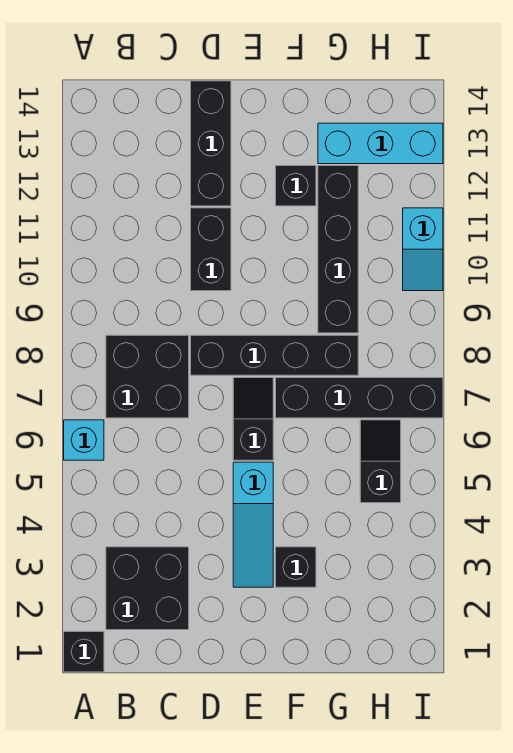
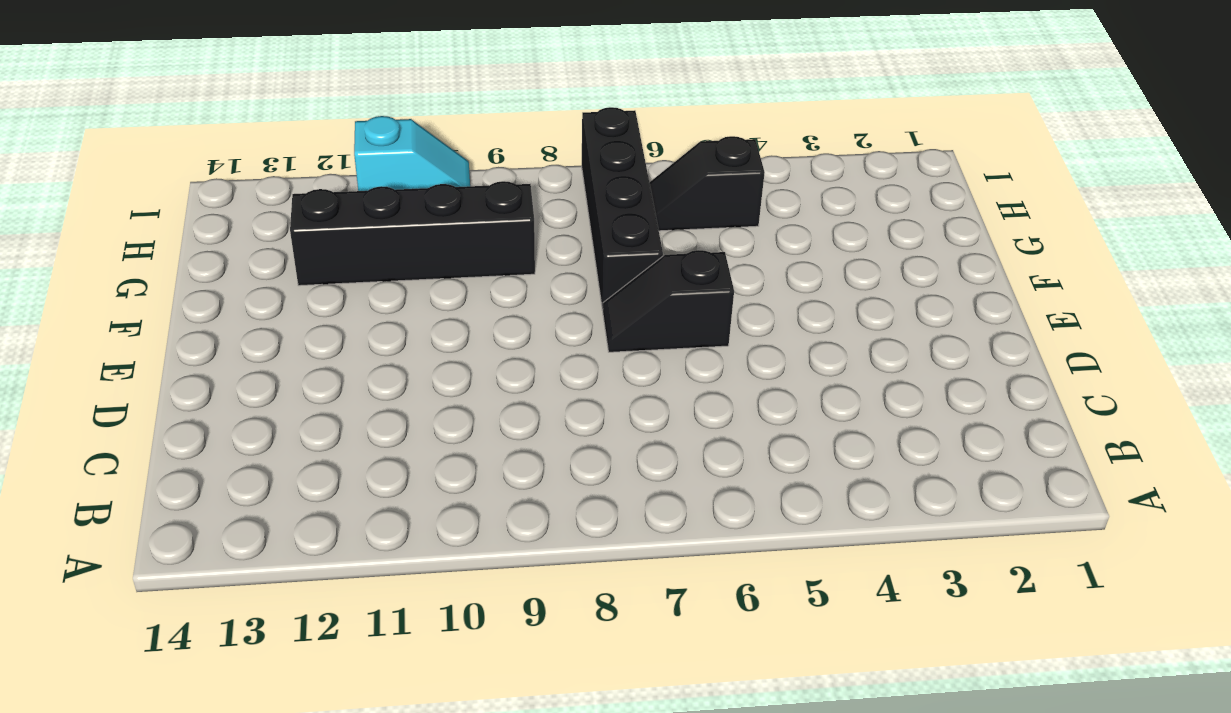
none -> black brick A1 level 1
none -> cyan brick A6 level 1
none -> black brick B2:C3 level 1

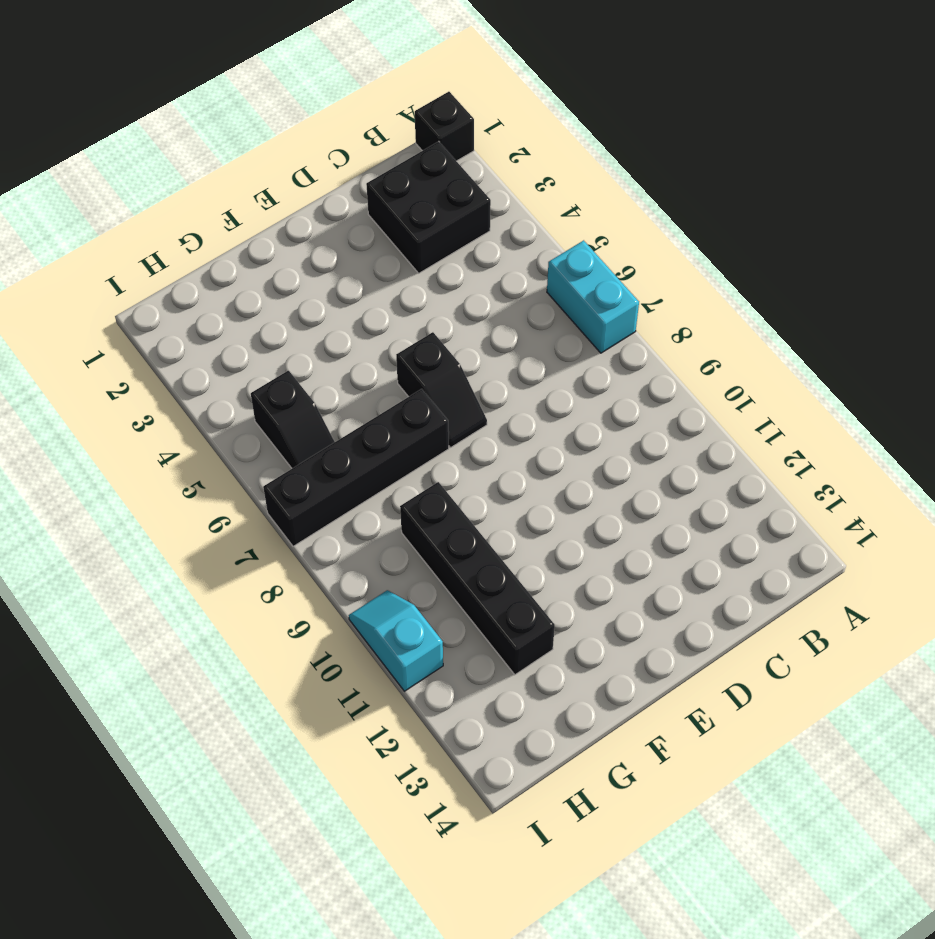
cyan brick A6:A7 level 1 -> cyan brick A6 level 1
none -> black brick B7:C8 level 1
none -> black brick D8:G8 level 1
none -> black brick D10:D11 level 1

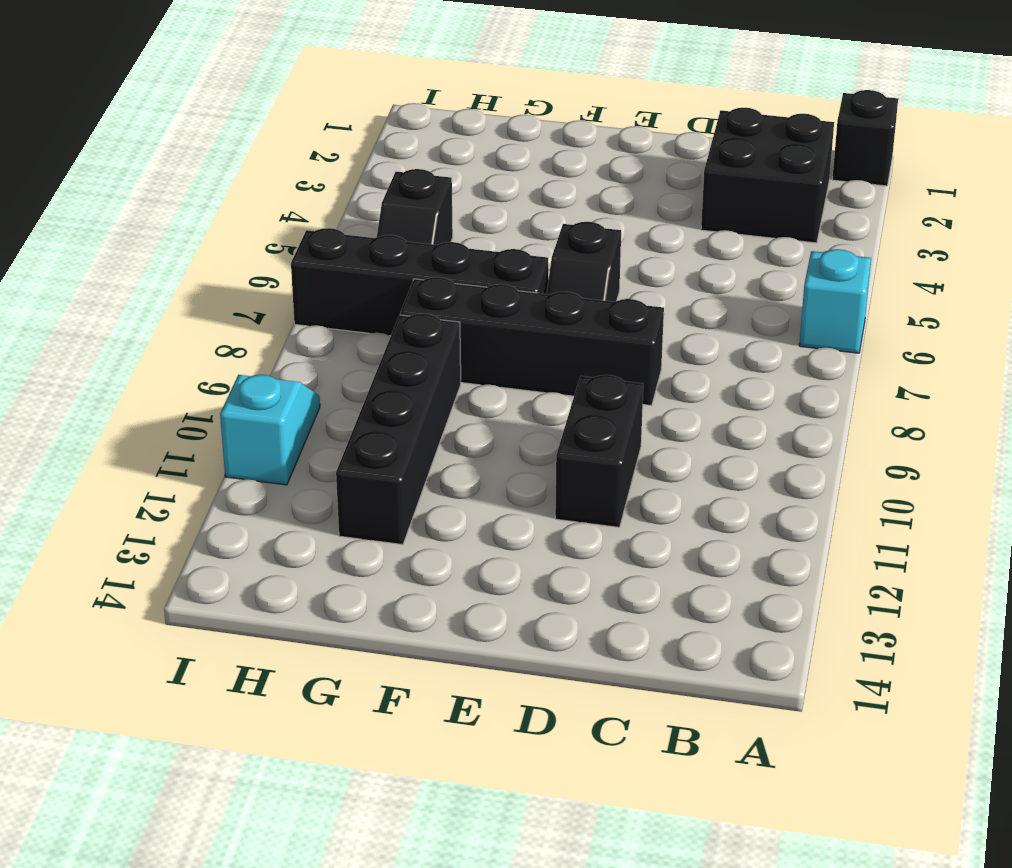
none -> black brick B7:C8 level 1
none -> black brick D12:D14 level 1
none -> cyan slope E3:E5 level 1 top 5

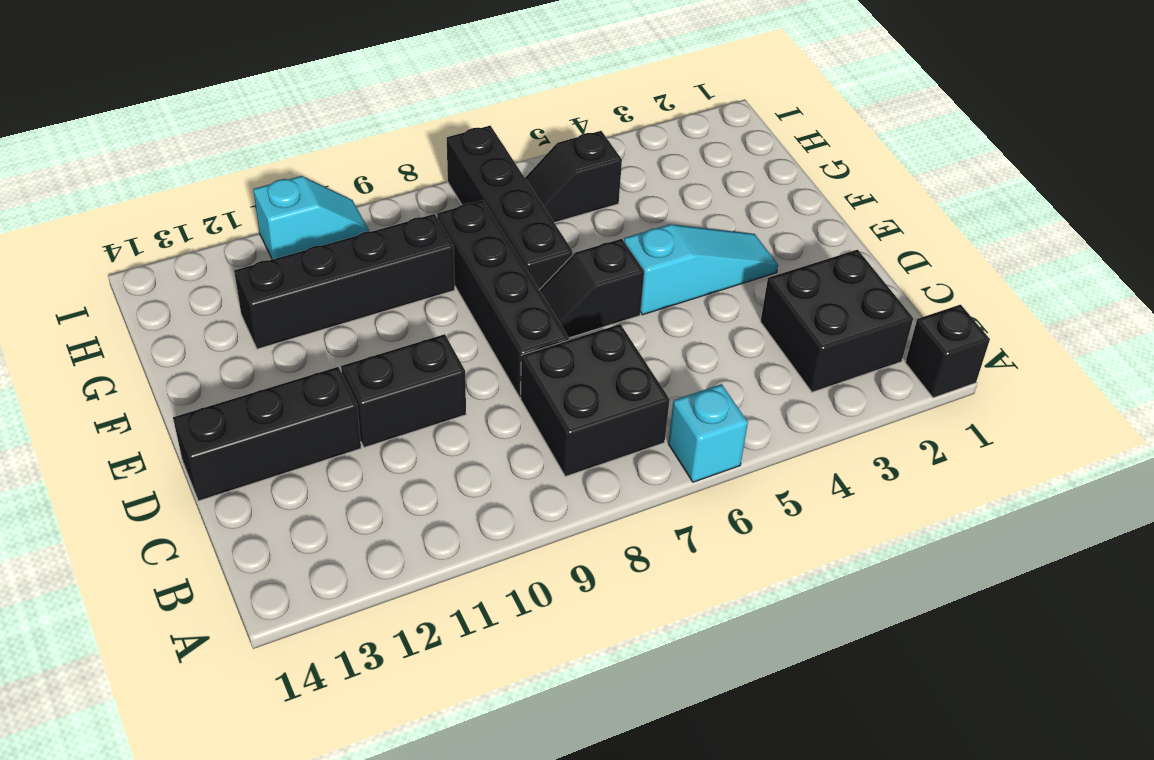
none -> black brick F3 level 1
none -> black brick F12 level 1
none -> cyan brick G13:I13 level 1

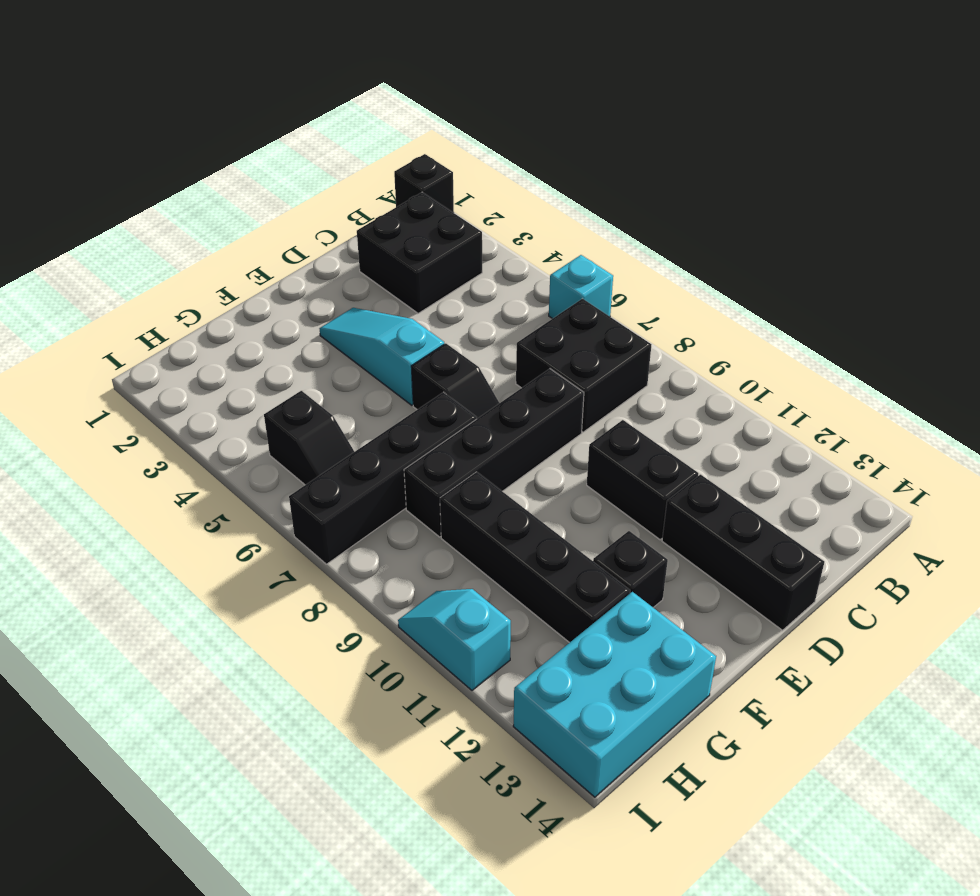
cyan brick G13:I14 level 1 -> cyan brick G13:I13 level 1
none -> black brick F3 level 1

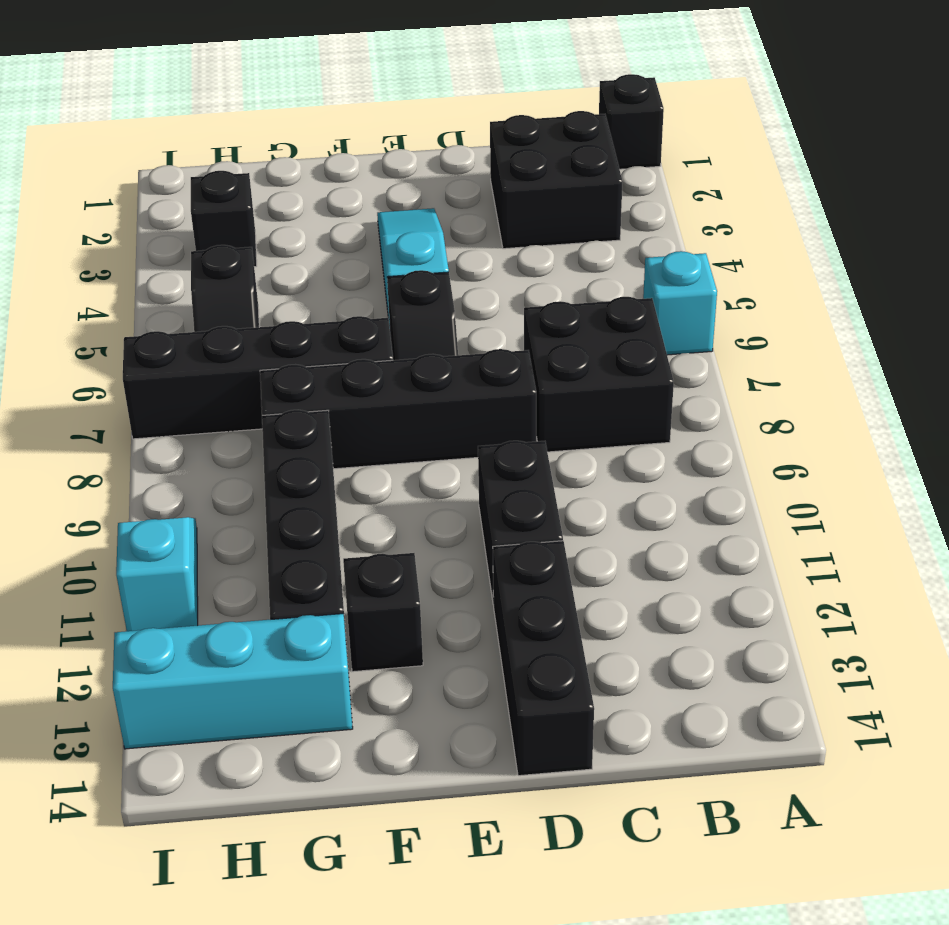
black brick H3 level 1 -> black brick F3 level 1

